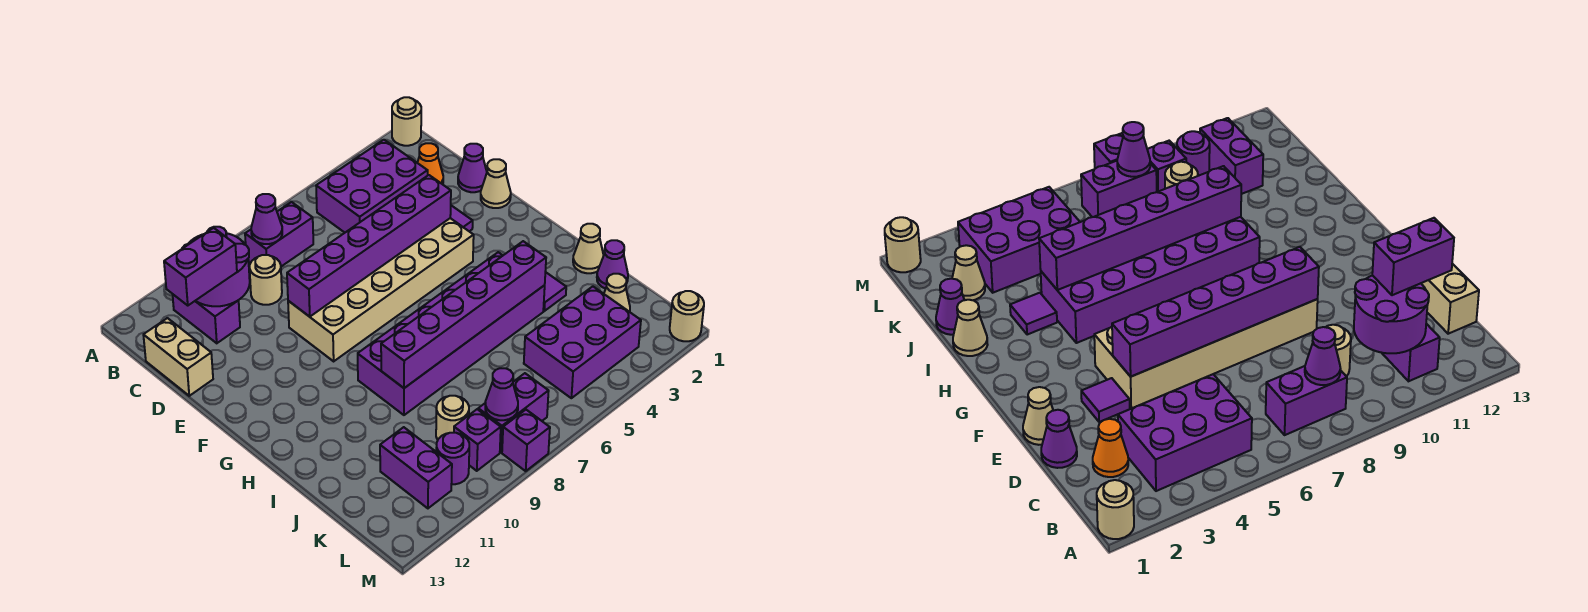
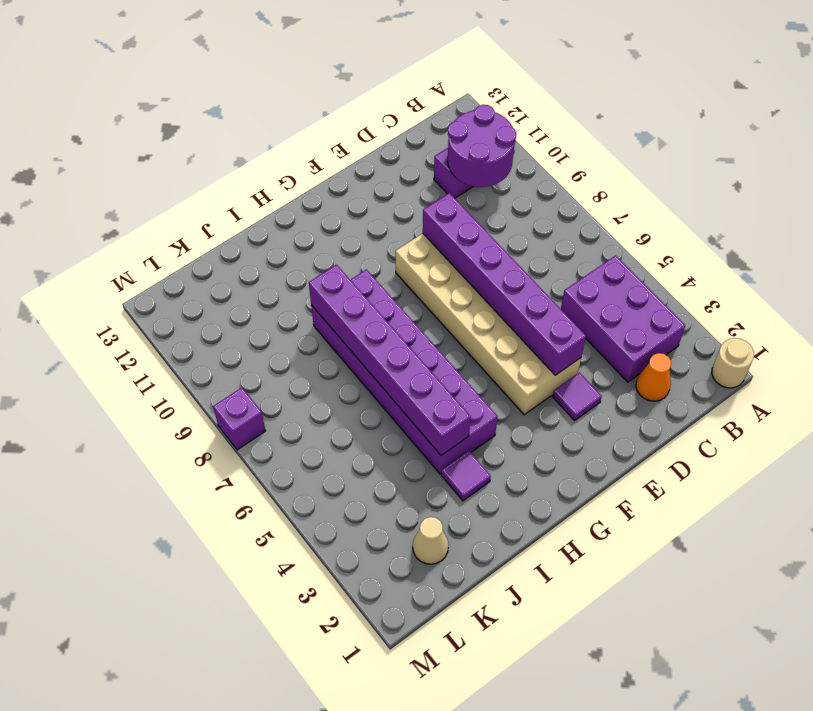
none -> purple brick B7:B8 level 1
none -> tan round brick C9 level 1
none -> tan brick C13:D13 level 1
none -> purple cone D1 level 1

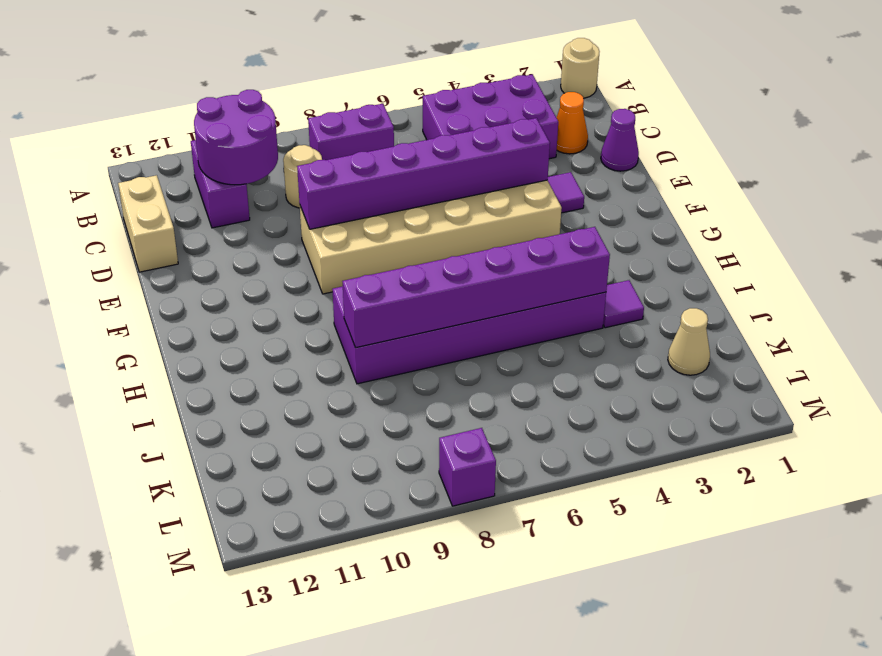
none -> tan cone E1 level 1
none -> tan cone I1 level 1
none -> purple cone J1 level 1
none -> purple brick K3:L5 level 1

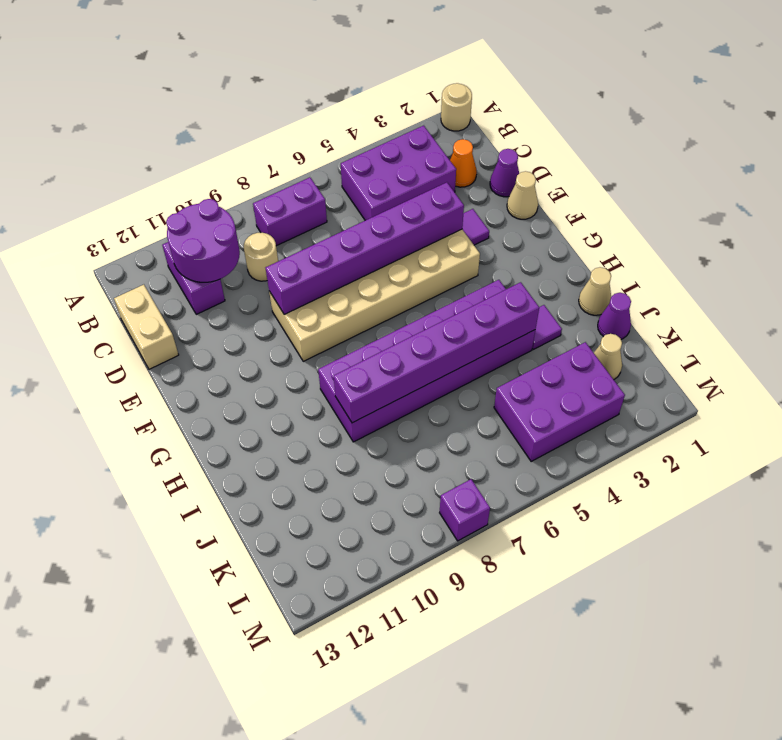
none -> tan round brick K9 level 1
none -> purple brick K11:L11 level 1
none -> purple brick L7:L8 level 1
none -> purple brick L9 level 1

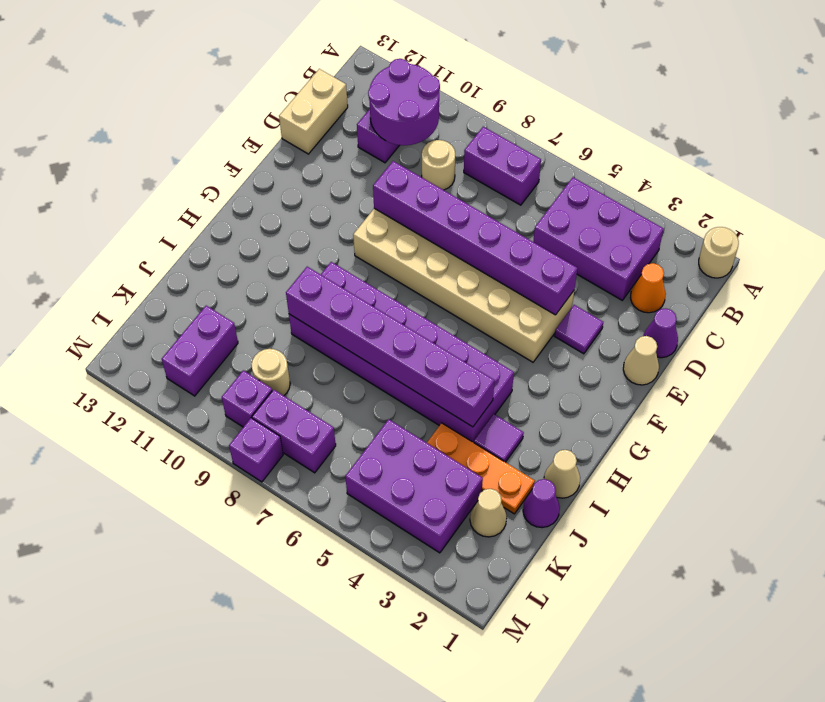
orange plate J2:J4 level 1 -> none
none -> purple round brick L10 level 1
none -> tan round brick M1 level 1
none -> purple cone B8 level 2
none -> purple cone L8 level 2

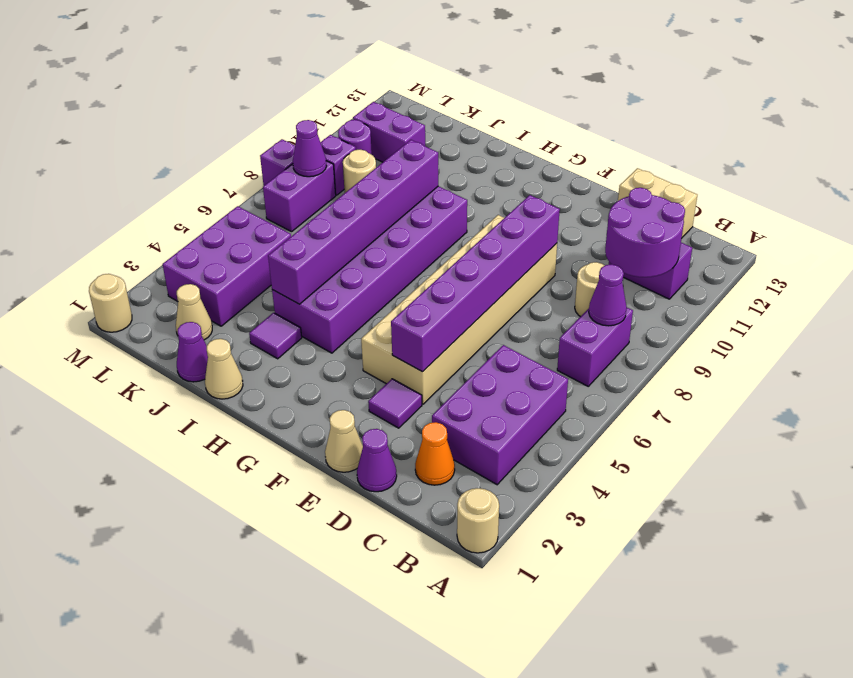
none -> purple brick C11:C12 level 3

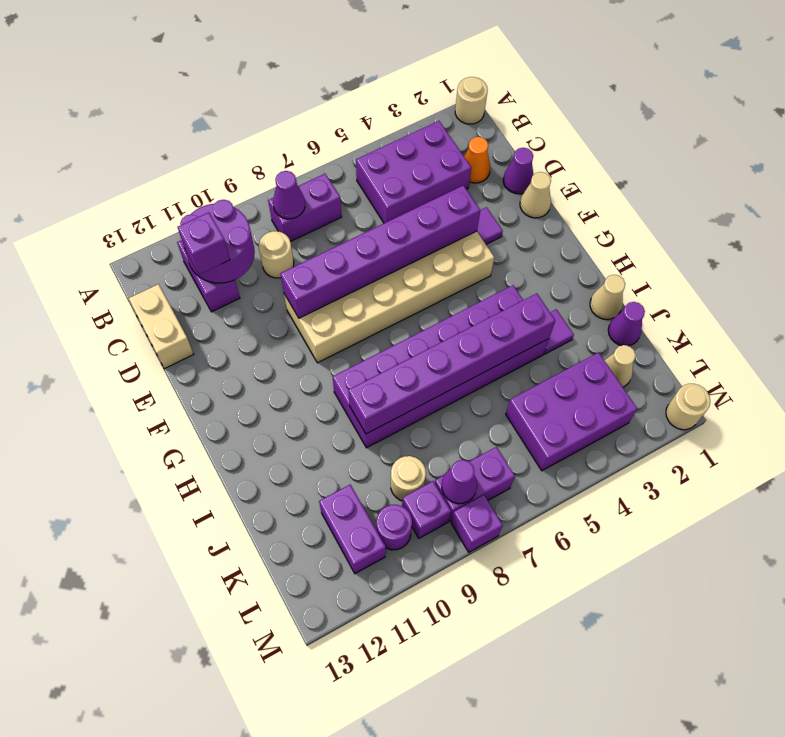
purple brick C11 level 3 -> purple brick C11:C12 level 3

